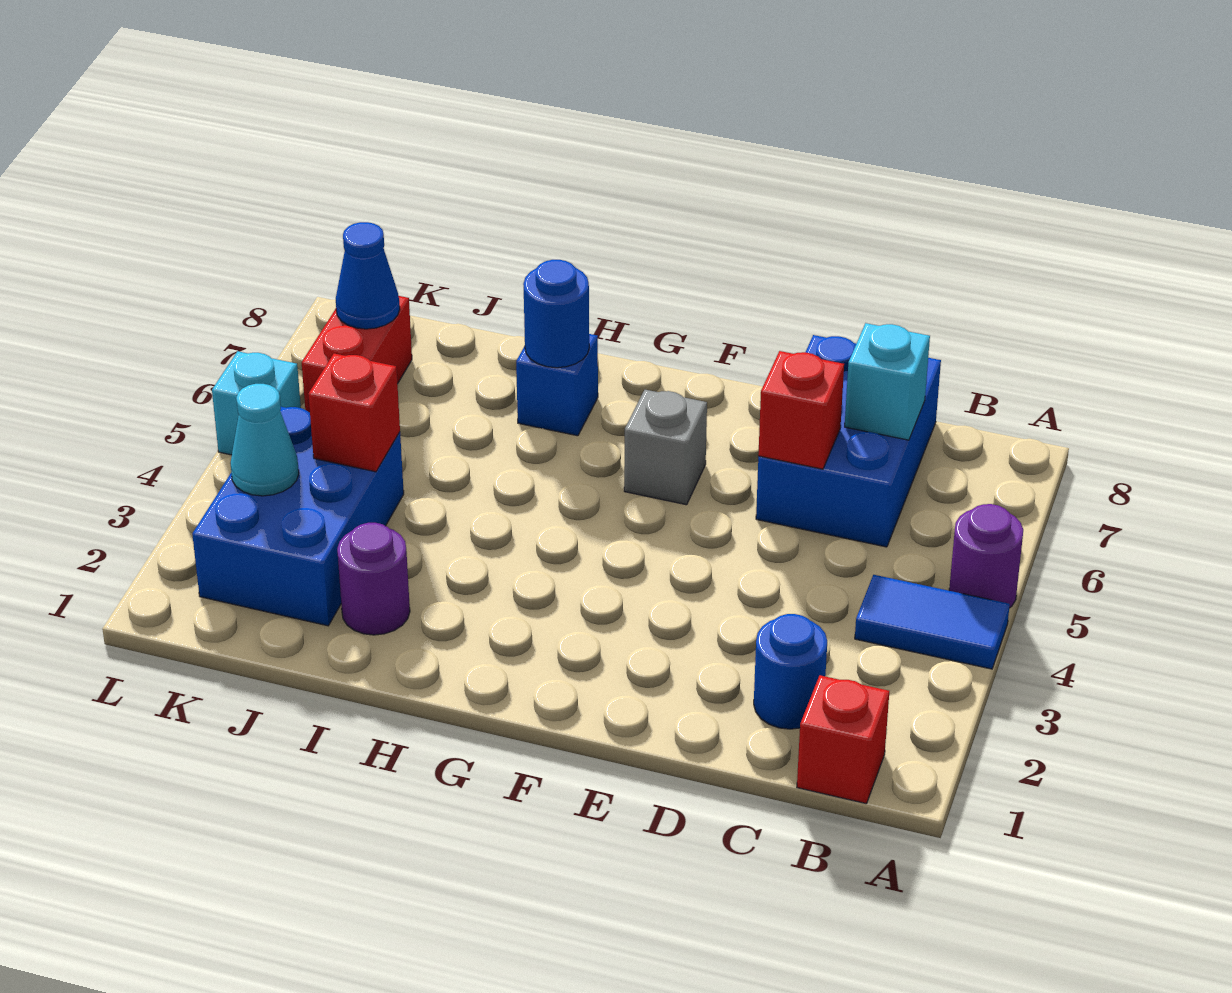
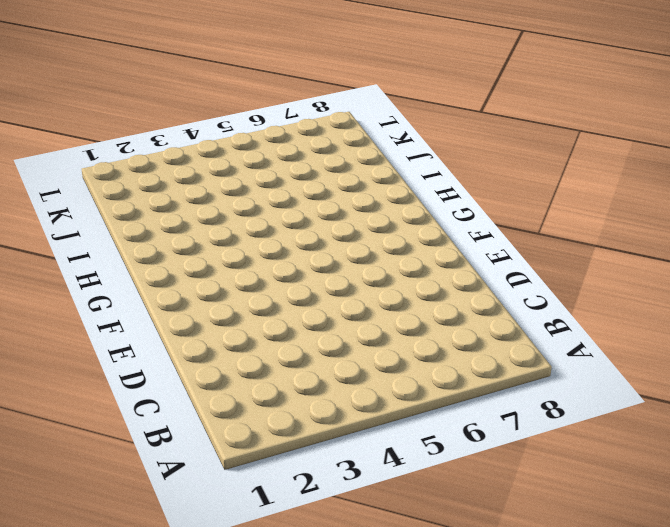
none -> blue tile A4:B4 level 1
none -> purple round brick A5 level 1
none -> red brick B1 level 1

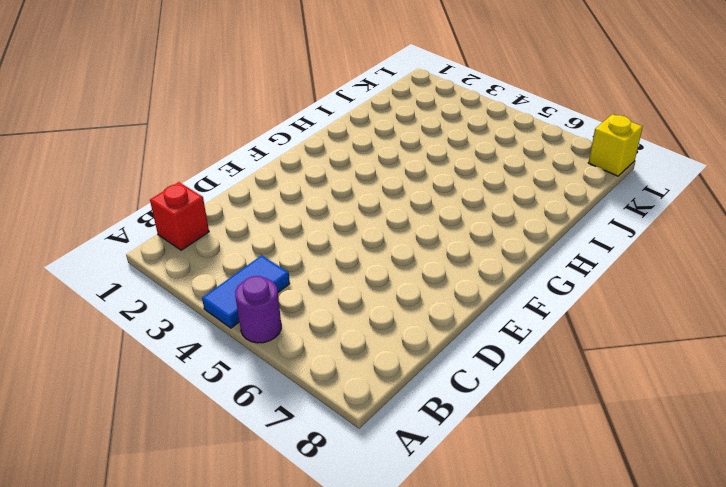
yellow brick L8 level 1 -> none
none -> blue round brick C2 level 1
none -> blue brick C6:D8 level 1
none -> grey brick F6 level 1

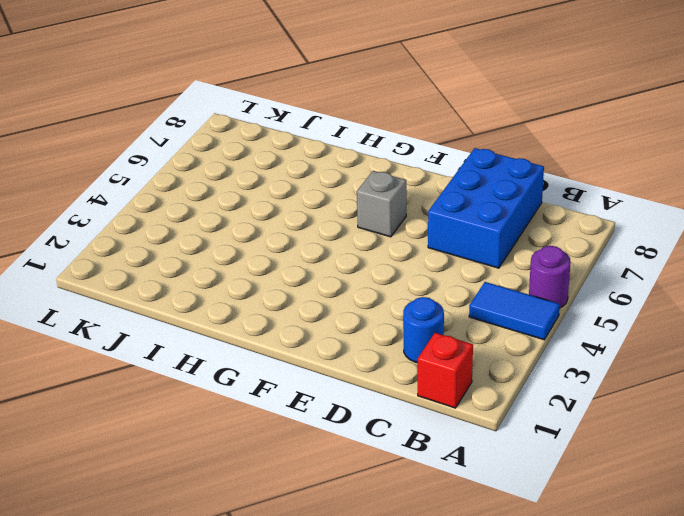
none -> blue brick H7 level 1
none -> purple round brick I2 level 1
none -> blue brick J2:K4 level 1

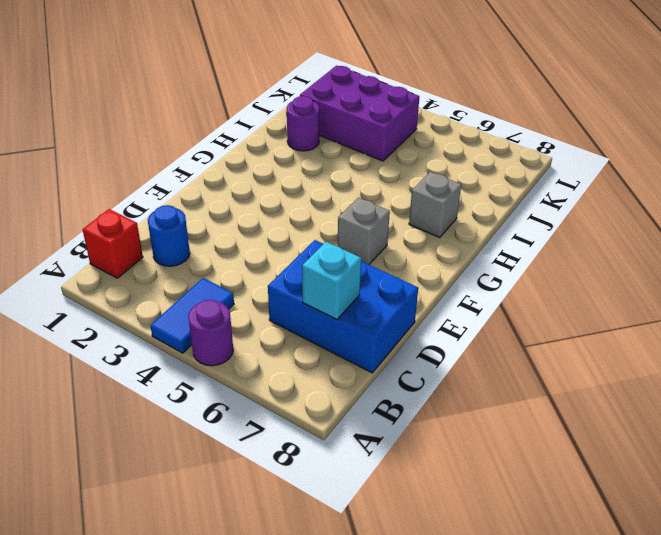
grey brick H7 level 1 -> blue brick H7 level 1
purple brick J2:K4 level 1 -> blue brick J2:K4 level 1
none -> red brick K6:K7 level 1
none -> cyan brick L5 level 1
none -> red brick D6 level 2

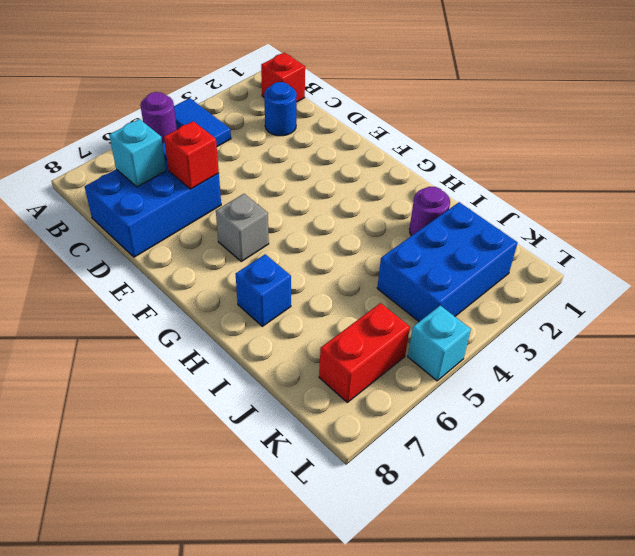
none -> blue round brick H7 level 2
none -> red brick J4 level 2
none -> cyan cone K3 level 2

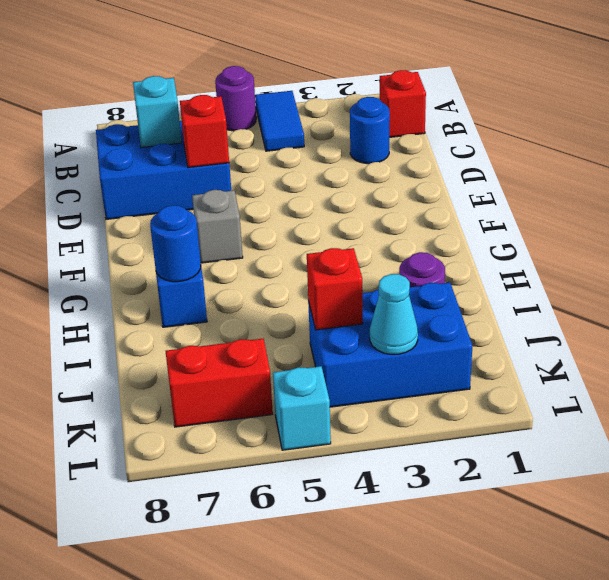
none -> blue cone K7 level 2

